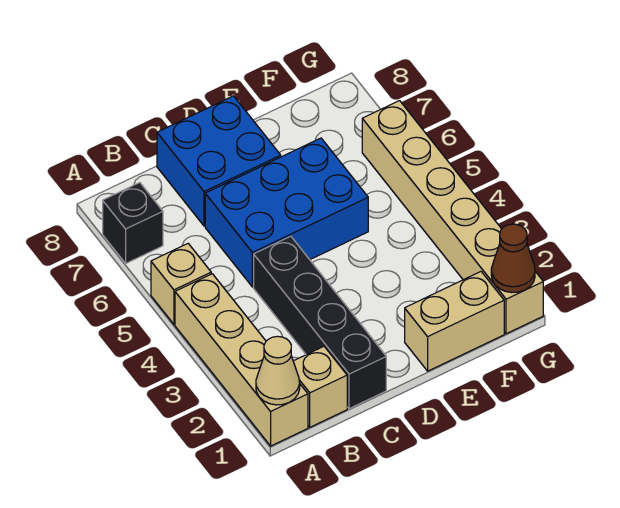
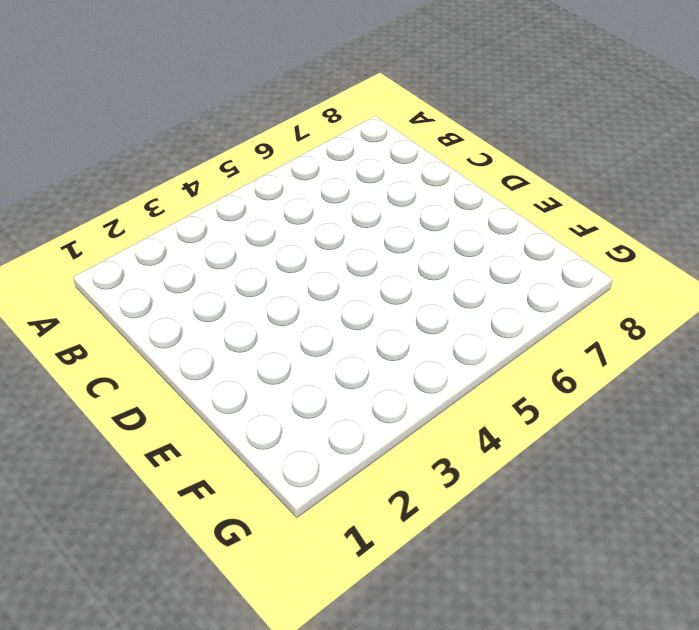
none -> tan brick A1:A4 level 1
none -> tan brick A5 level 1

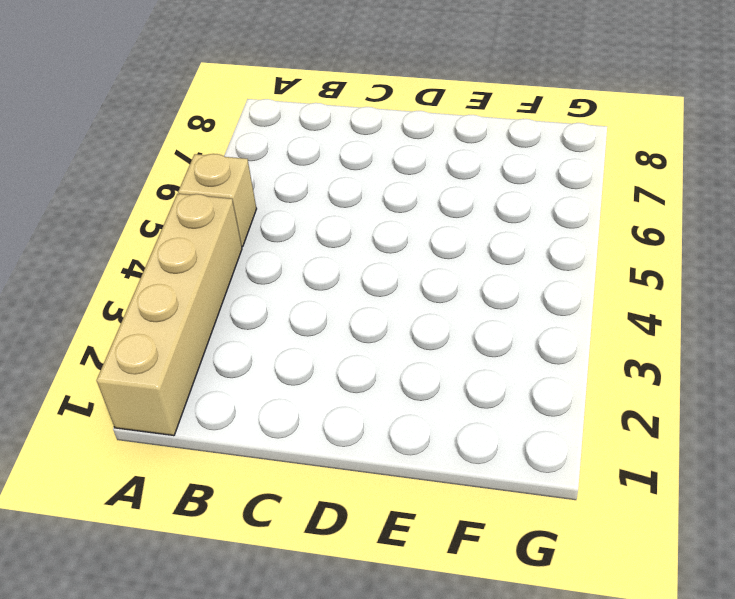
none -> black brick A7 level 1
none -> tan brick B1 level 1

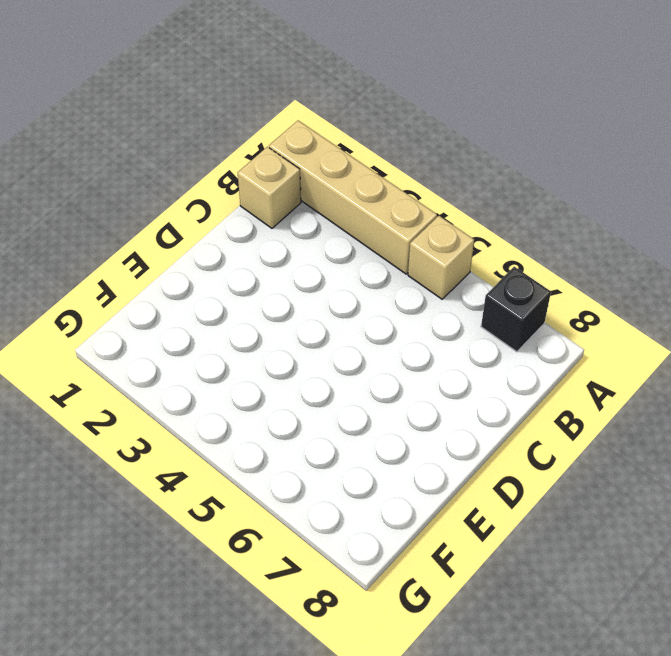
none -> black brick C1:C4 level 1
none -> blue brick C5:E6 level 1

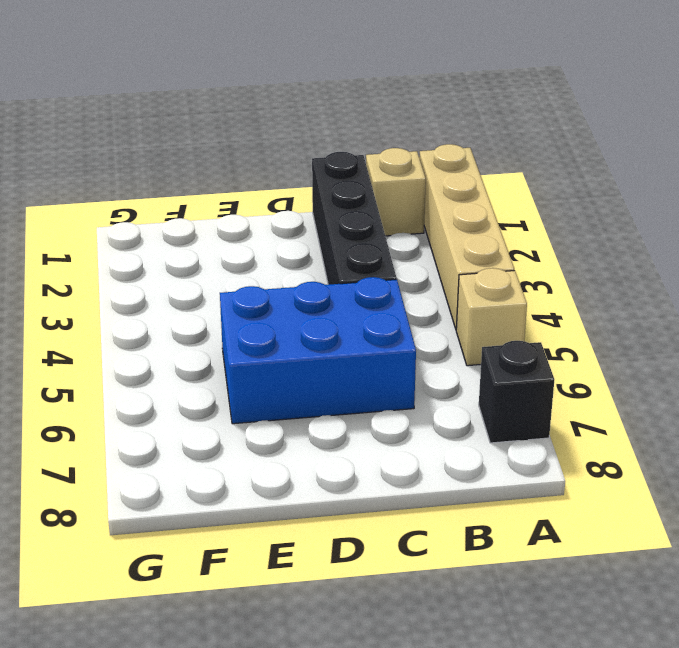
none -> blue brick C7:D8 level 1
none -> tan brick E1:F1 level 1

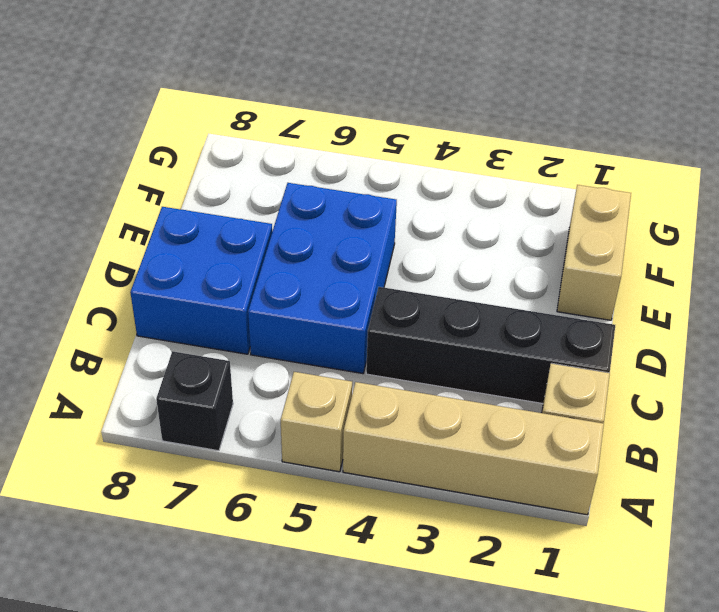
none -> tan brick G1:G6 level 1
none -> tan cone A1 level 2

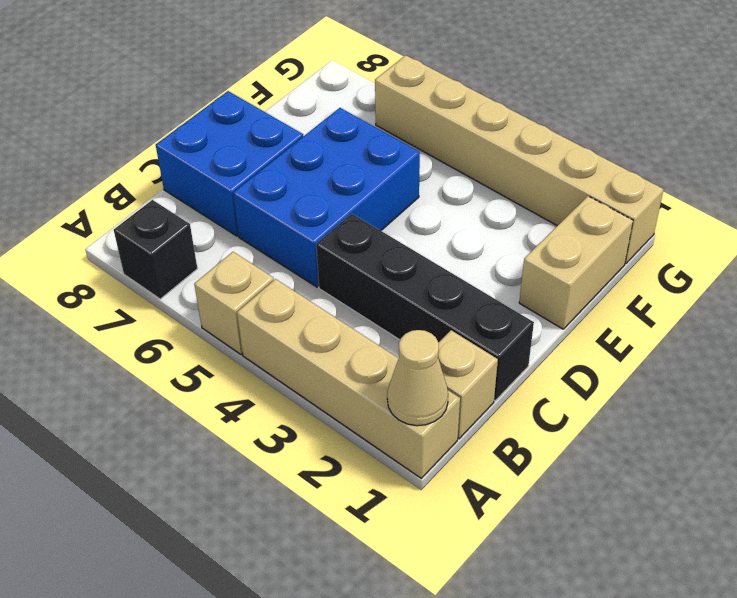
none -> brown cone G1 level 2

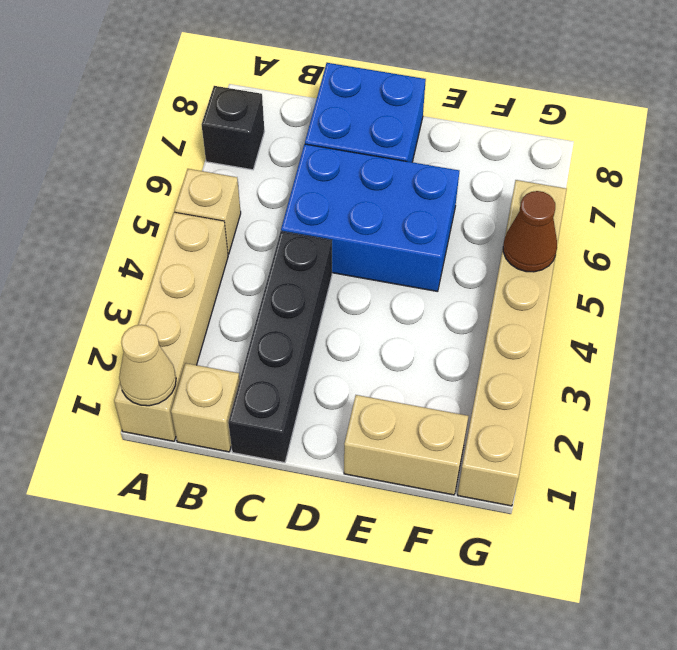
brown cone G5 level 2 -> brown cone G1 level 2

